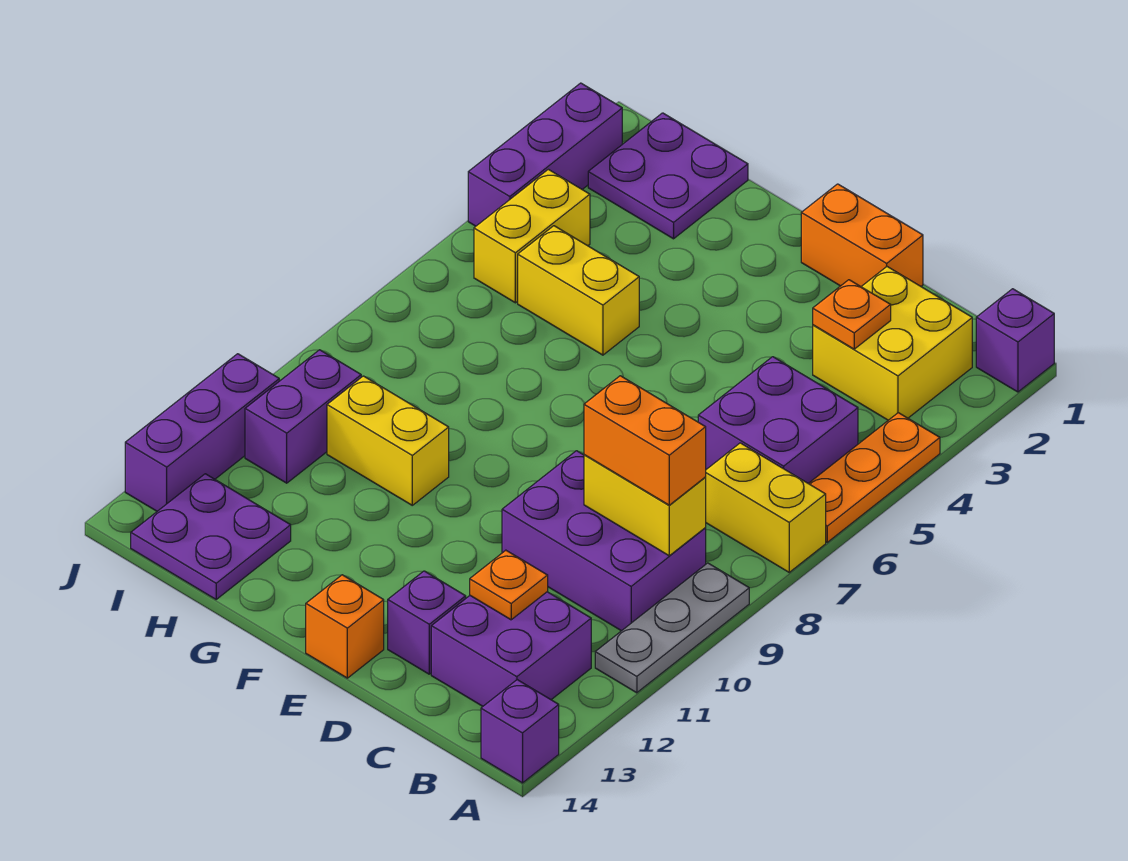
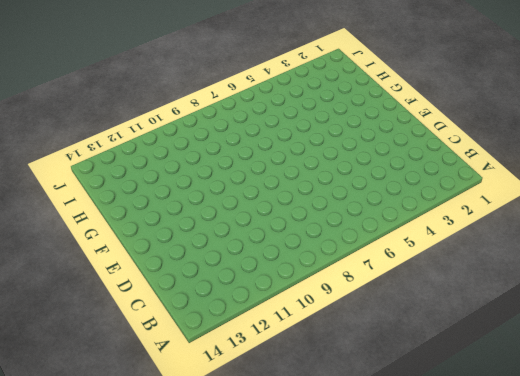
none -> purple brick A1 level 1
none -> orange plate A4:A6 level 1
none -> yellow brick A7:B7 level 1

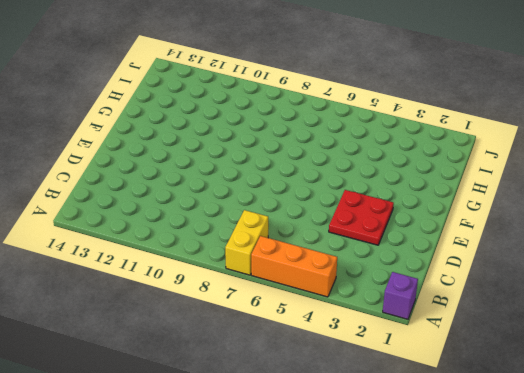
orange brick A4:A6 level 1 -> orange plate A4:A6 level 1
red plate D3:E4 level 1 -> none
none -> grey plate A9:A11 level 1
none -> purple brick A14 level 1
none -> yellow brick B2:C3 level 1

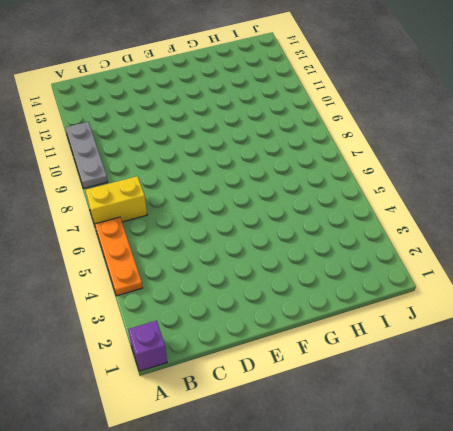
none -> purple brick A14 level 1
none -> yellow brick B2:C3 level 1
none -> purple brick B5:C6 level 1

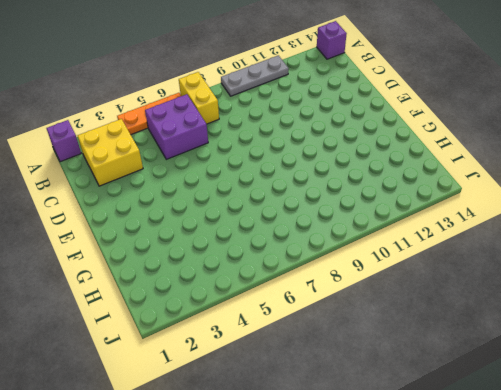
none -> purple brick B9:D10 level 1
none -> purple brick B12:C13 level 1
none -> orange brick D1:E1 level 1

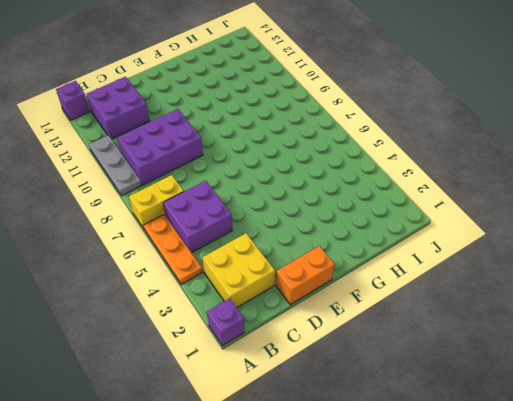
none -> purple brick D13 level 1
none -> orange brick E14 level 1
none -> yellow brick G5:H5 level 1

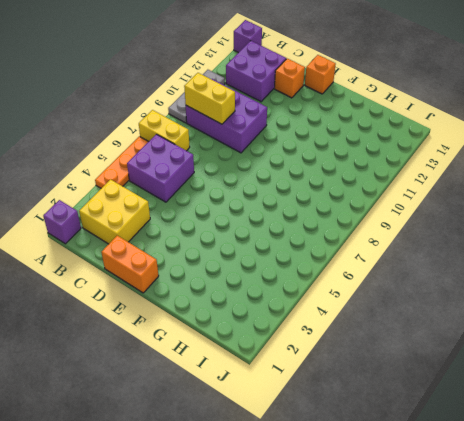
orange brick D13 level 1 -> purple brick D13 level 1
none -> yellow brick G5:H5 level 1
none -> yellow brick G10:H10 level 1
none -> purple plate H1:I2 level 1

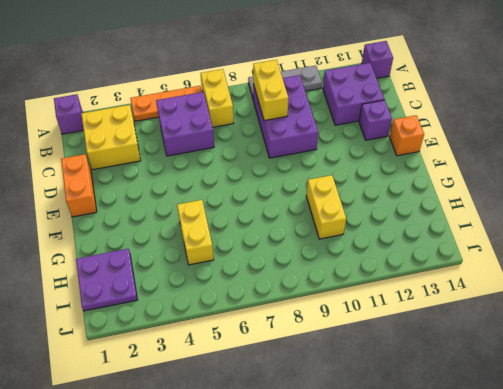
none -> purple plate H13:I14 level 1
none -> yellow brick I4:I5 level 1
none -> purple brick I10:I11 level 1

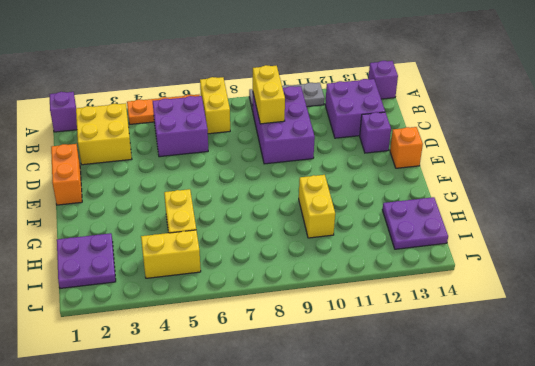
none -> purple brick I10:I11 level 1
none -> purple brick J2:J4 level 1
none -> purple brick J11:J13 level 1

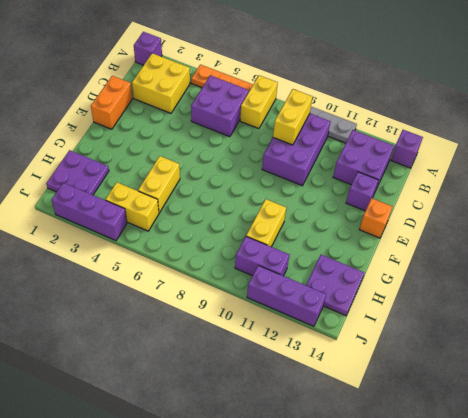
none -> orange plate C3 level 2
none -> orange plate C12 level 2
none -> orange brick B9:C9 level 3

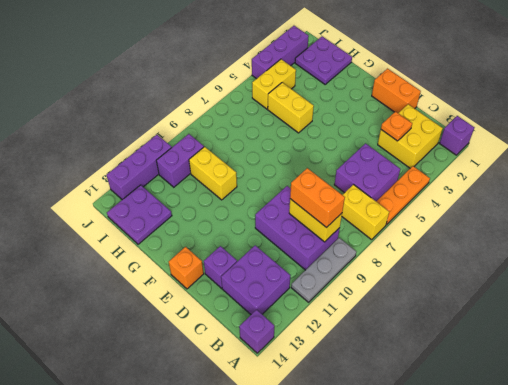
none -> orange plate C12 level 2

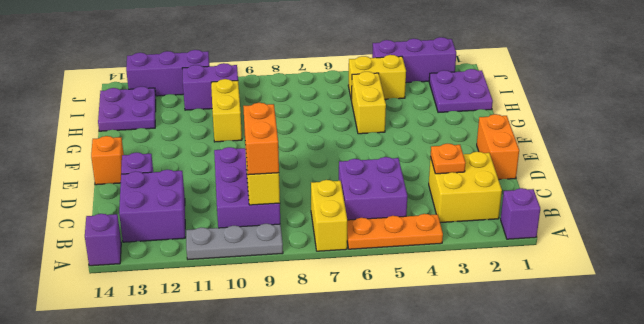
none -> orange plate C12 level 2

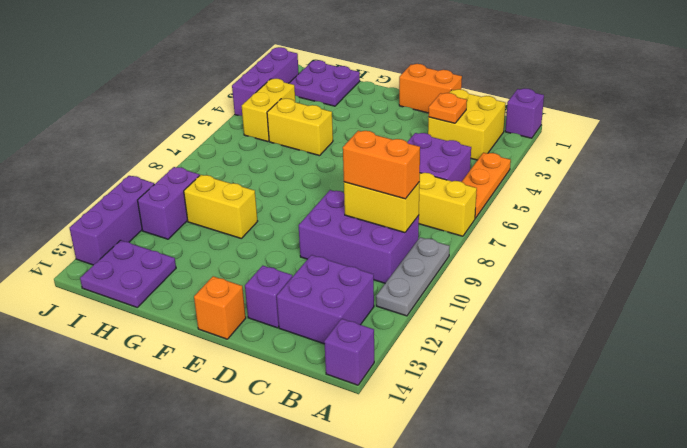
none -> orange plate C12 level 2

